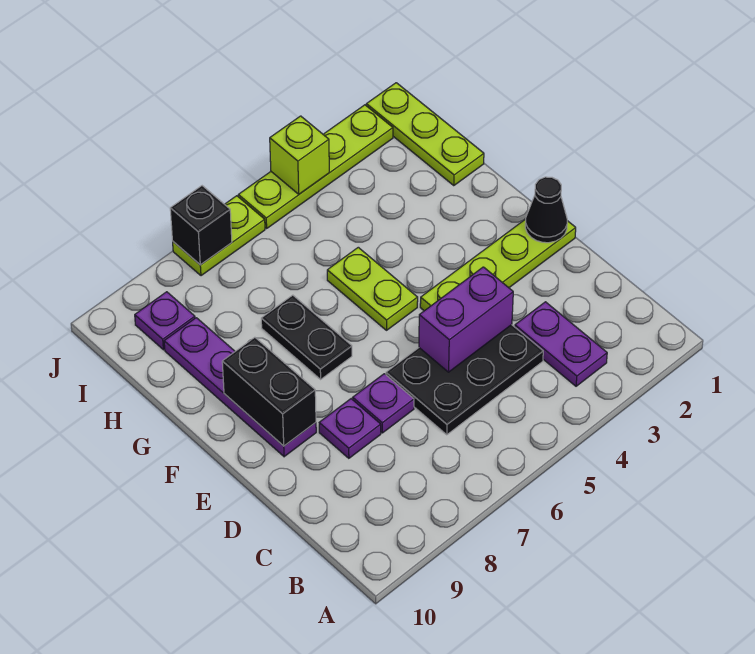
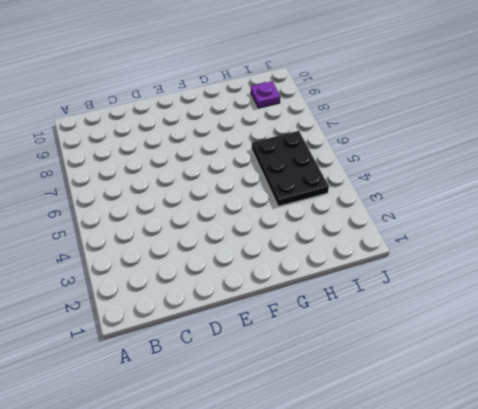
black plate H4:I6 level 1 -> black plate C4:D6 level 1
none -> purple plate B3:C3 level 1
none -> purple plate D7 level 1
none -> purple plate D8 level 1

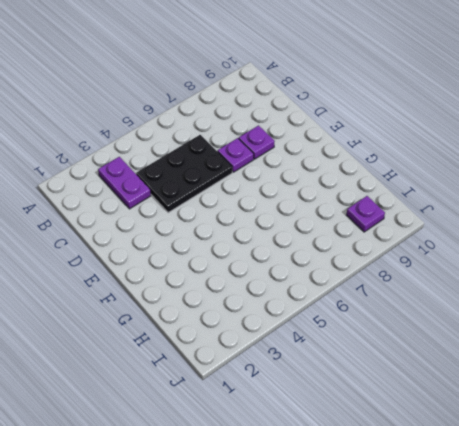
none -> lime plate E1:E4 level 1
none -> purple plate E9:H9 level 1
none -> lime plate F5:G5 level 1

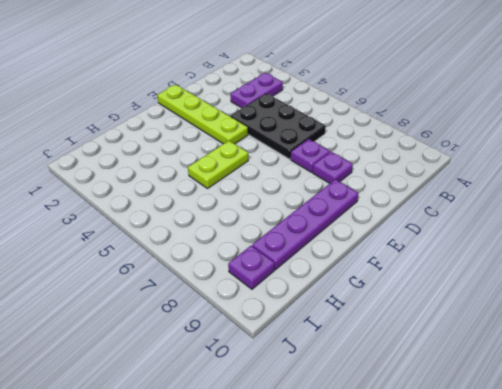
none -> black plate F7:G7 level 1
none -> lime plate H1:J1 level 1
none -> lime plate J2:J5 level 1

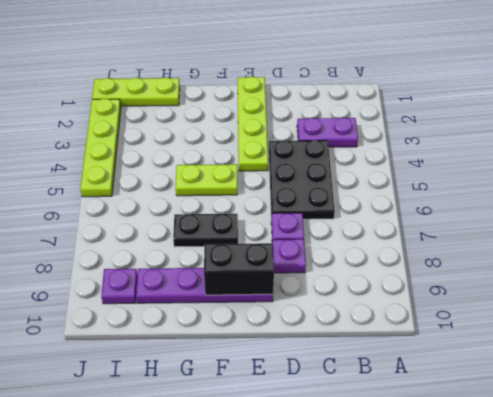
none -> lime plate J6:J7 level 1
none -> purple brick D4:D5 level 2
none -> black cone E1 level 2

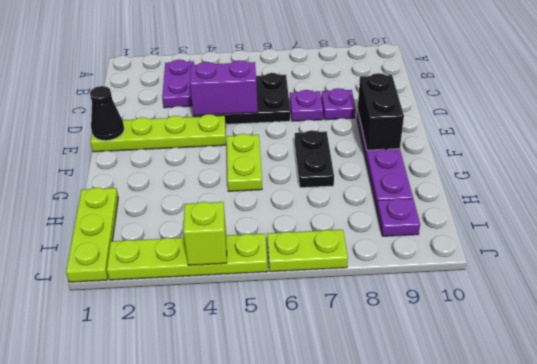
none -> black brick J7 level 2

